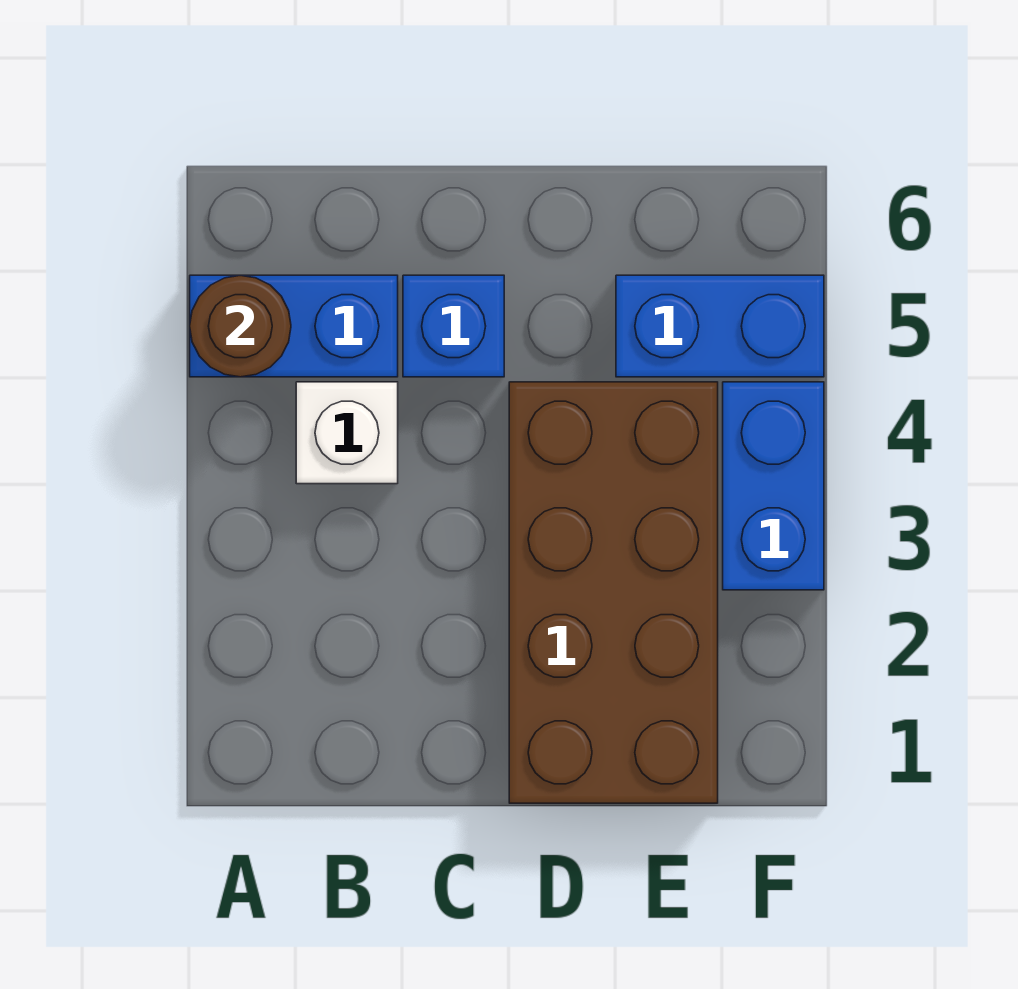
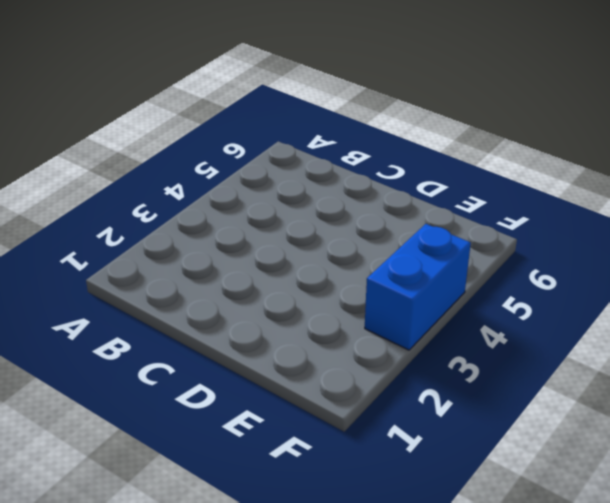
none -> blue brick A5:B5 level 1
none -> white brick B4 level 1

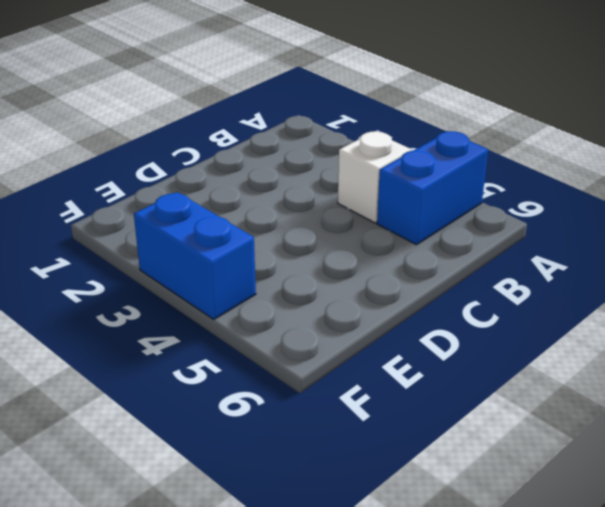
none -> blue brick C5 level 1
none -> brown brick D1:E4 level 1

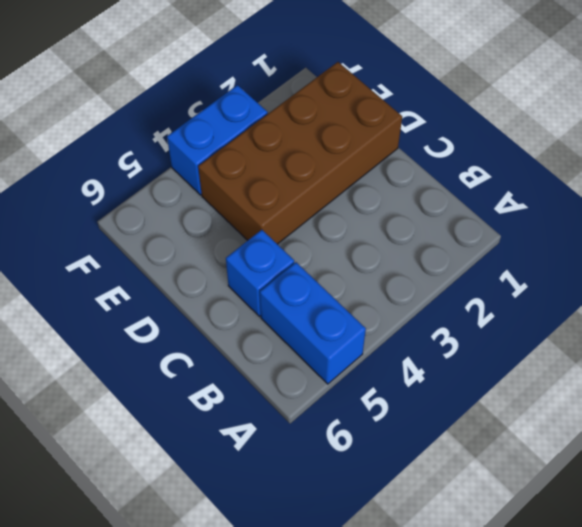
none -> white brick B4 level 1
none -> blue brick E5:F5 level 1

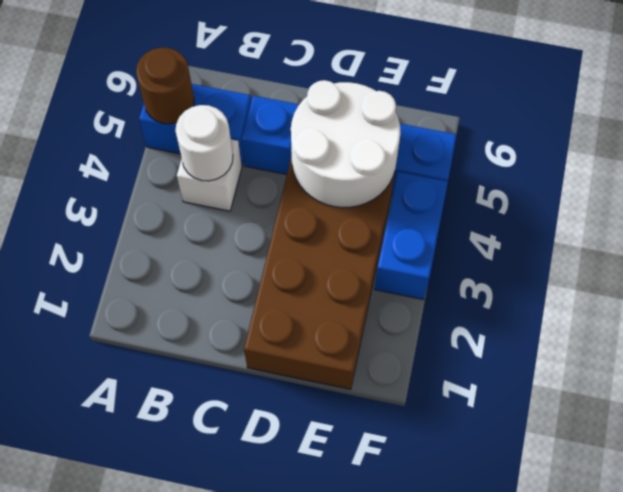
white round brick B4 level 2 -> none
white round brick D4:E5 level 2 -> none

